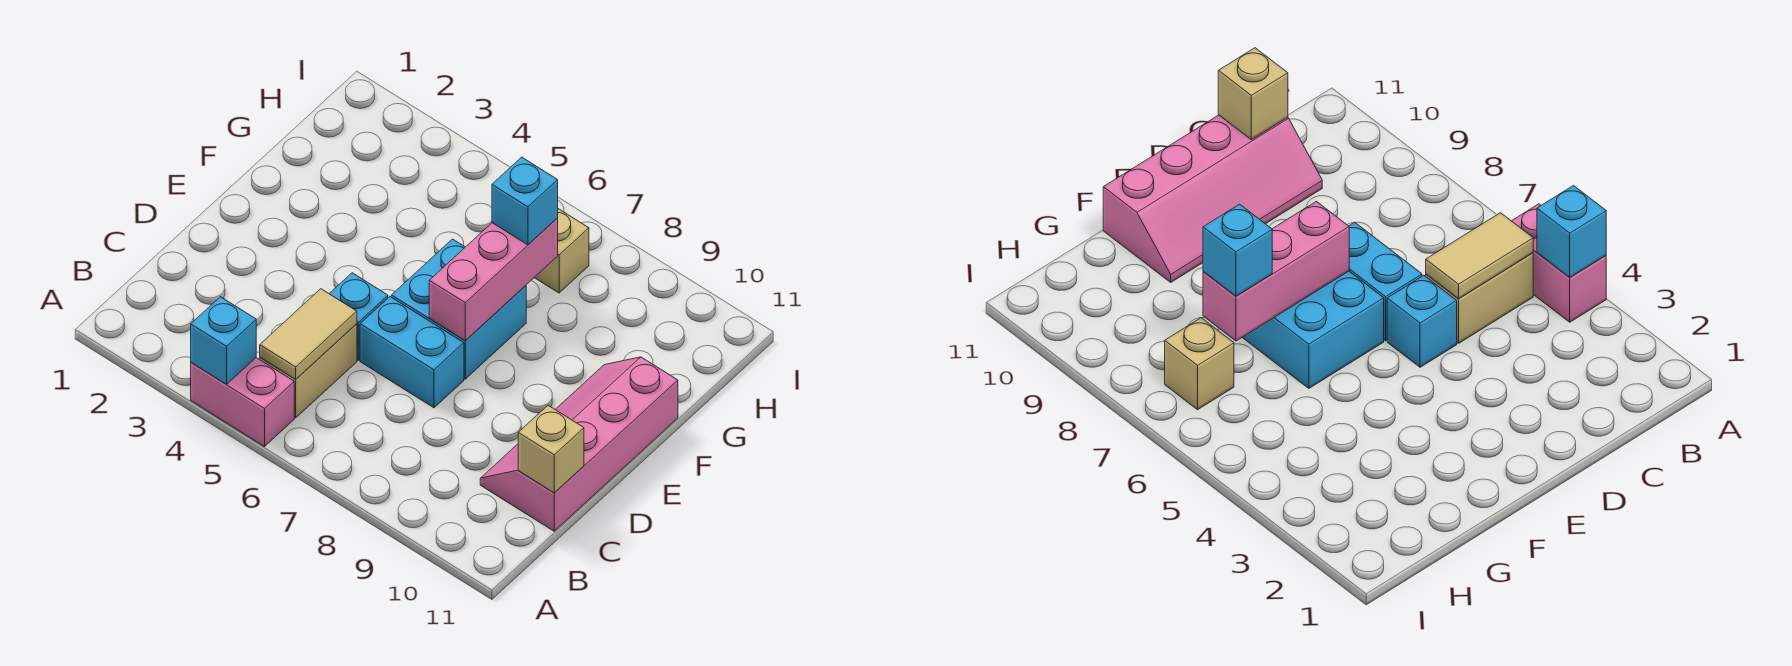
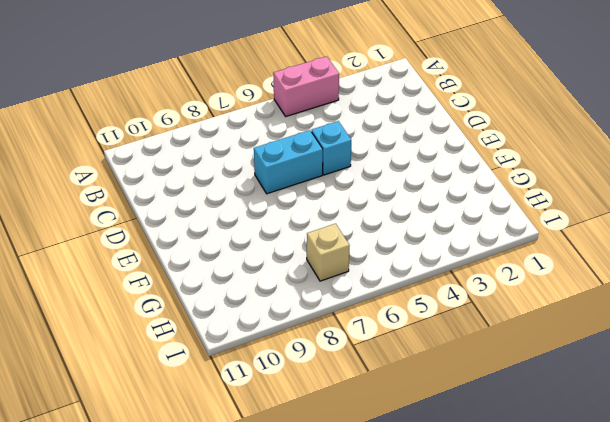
none -> tan brick B5:C5 level 1
none -> pink slope C10:F11 level 1 top 11
none -> cyan brick E6:F7 level 1

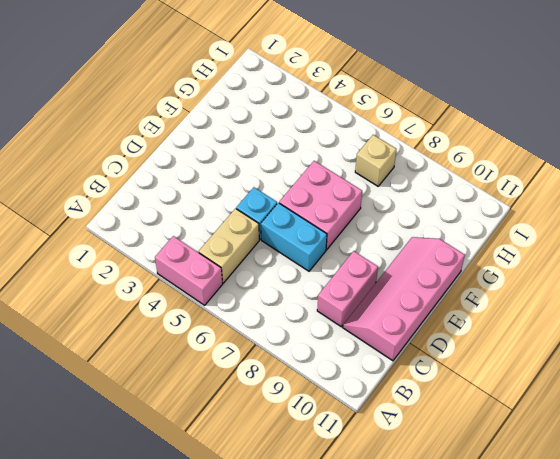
pink brick C9:D9 level 1 -> none
pink brick E6:F7 level 1 -> cyan brick E6:F7 level 1
none -> cyan brick A4 level 2
none -> tan tile B5:C5 level 2
none -> tan brick C11 level 2

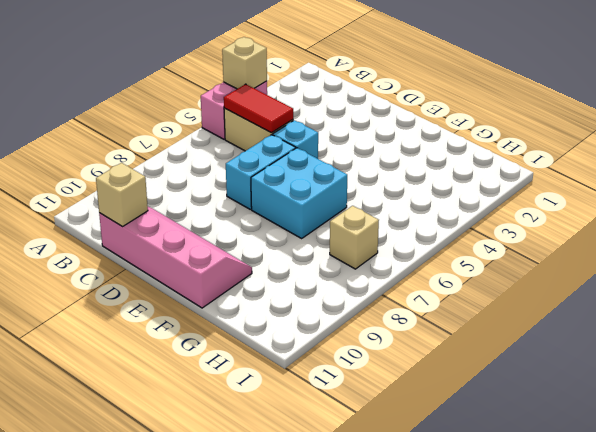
tan brick A4 level 2 -> cyan brick A4 level 2
red tile B5:C5 level 2 -> tan tile B5:C5 level 2
none -> pink brick E7:G7 level 2
none -> cyan brick G7 level 3

